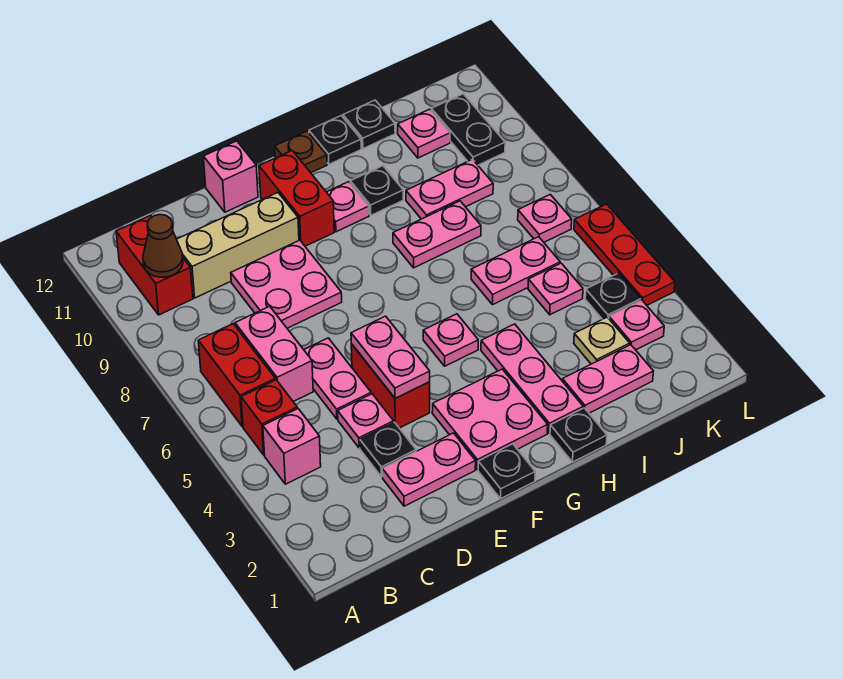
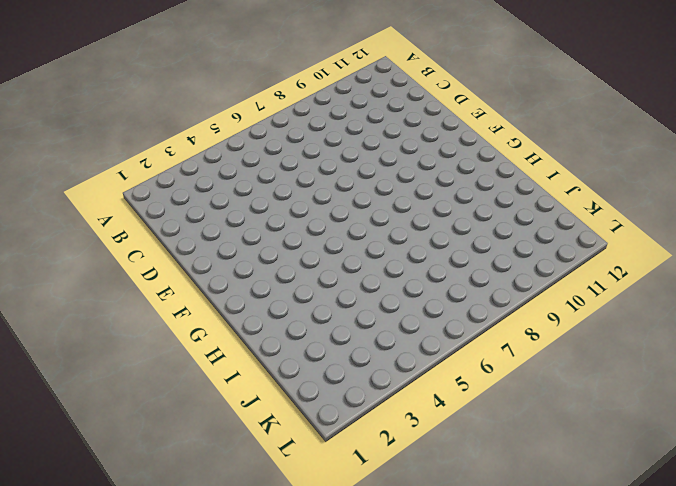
none -> pink brick B4 level 1
none -> red brick B5 level 1
none -> red brick B6:B7 level 1
none -> red brick B10:B11 level 1

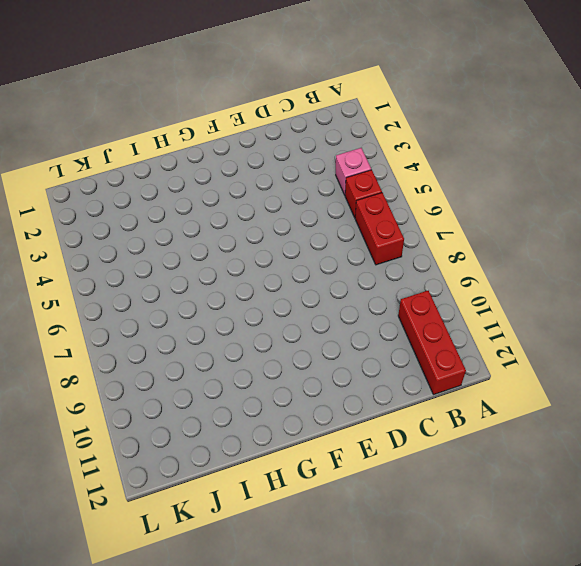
red brick B10:B12 level 1 -> red brick B10:B11 level 1
none -> pink brick C6:C7 level 1
none -> tan brick C10:E10 level 1
none -> pink plate D2:E2 level 1
none -> black plate D3 level 1

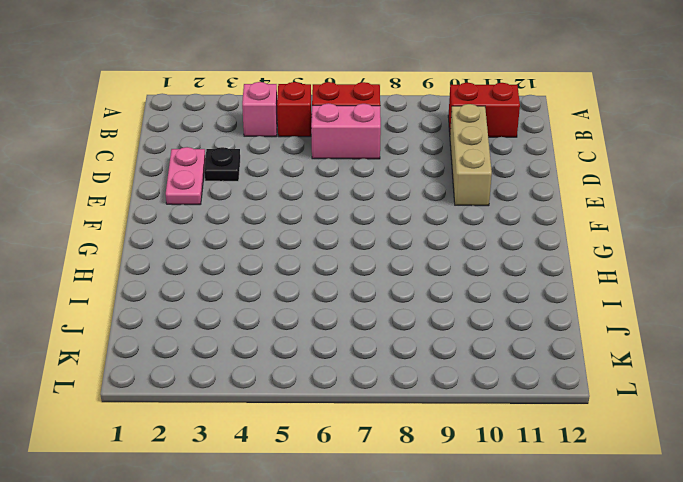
none -> pink plate D4 level 1
none -> pink plate D5:D6 level 1
none -> pink plate D8:E9 level 1
none -> red brick E4:E5 level 1

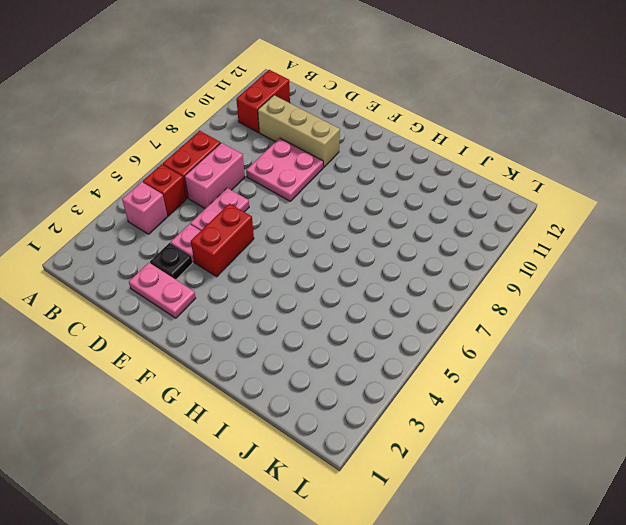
none -> pink brick E12 level 1
none -> black plate F1 level 1
none -> pink plate F2:G3 level 1
none -> red brick F10:F11 level 1

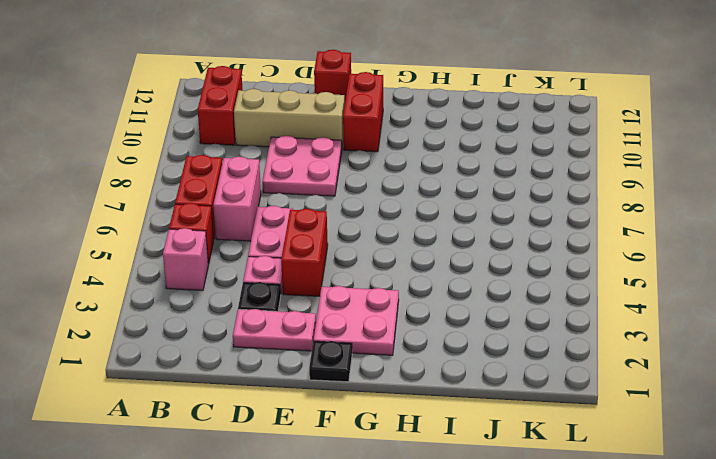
red brick E12 level 1 -> pink brick E12 level 1
none -> pink plate G5 level 1
none -> pink plate G10 level 1
none -> brown plate G12 level 1
none -> black plate H1 level 1

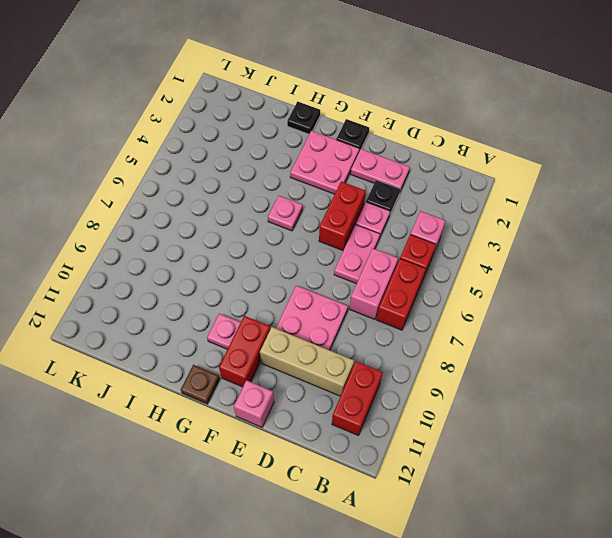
none -> pink plate H2:H4 level 1
none -> pink plate H8:I8 level 1
none -> black plate H10 level 1
none -> black plate H12 level 1

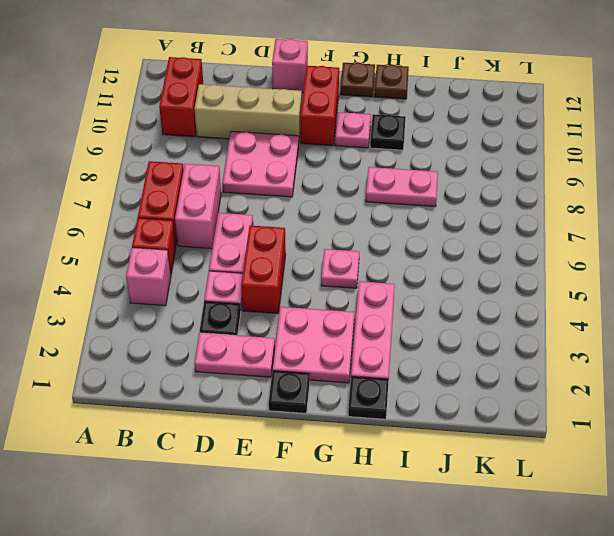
brown plate H12 level 1 -> black plate H12 level 1
none -> pink plate I2:J2 level 1
none -> pink plate I6:J6 level 1
none -> pink plate I9:J9 level 1
none -> black plate I12 level 1

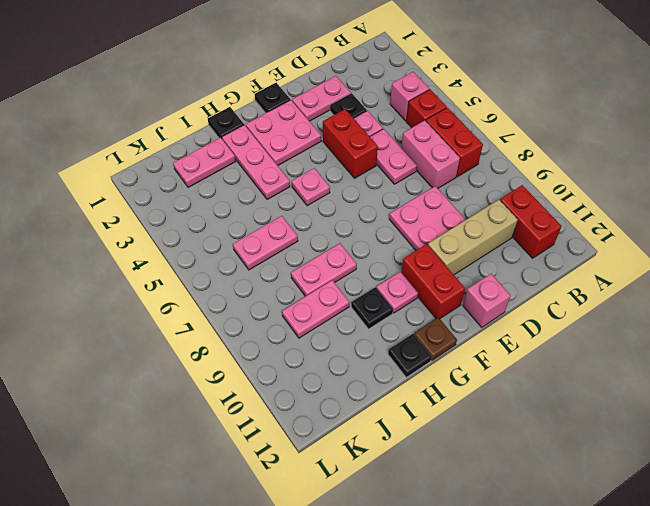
none -> black plate I12 level 1
none -> tan plate J3 level 1
none -> pink plate J5 level 1
none -> pink plate J11 level 1

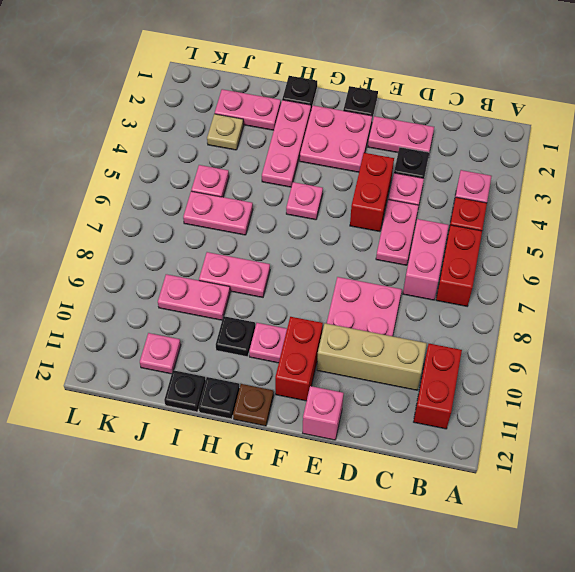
none -> pink plate K3 level 1
none -> black plate K4 level 1
none -> pink plate K7 level 1
none -> black plate K10:K11 level 1

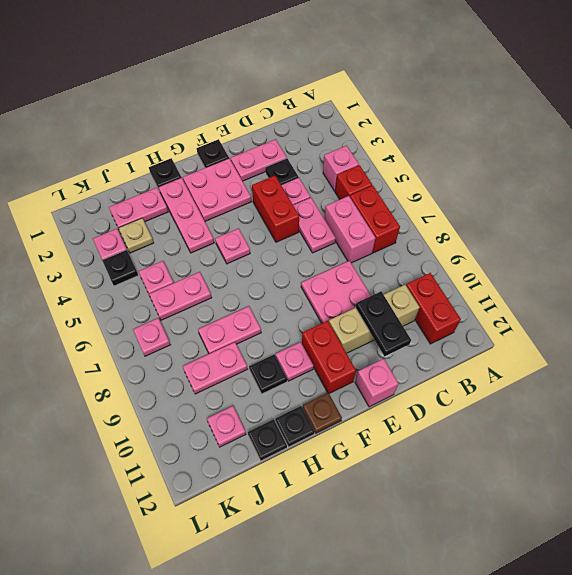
black plate D10:D11 level 2 -> black plate K10:K11 level 1
none -> red plate L4:L6 level 1
none -> brown cone B10 level 2
none -> pink plate E4:E5 level 2

